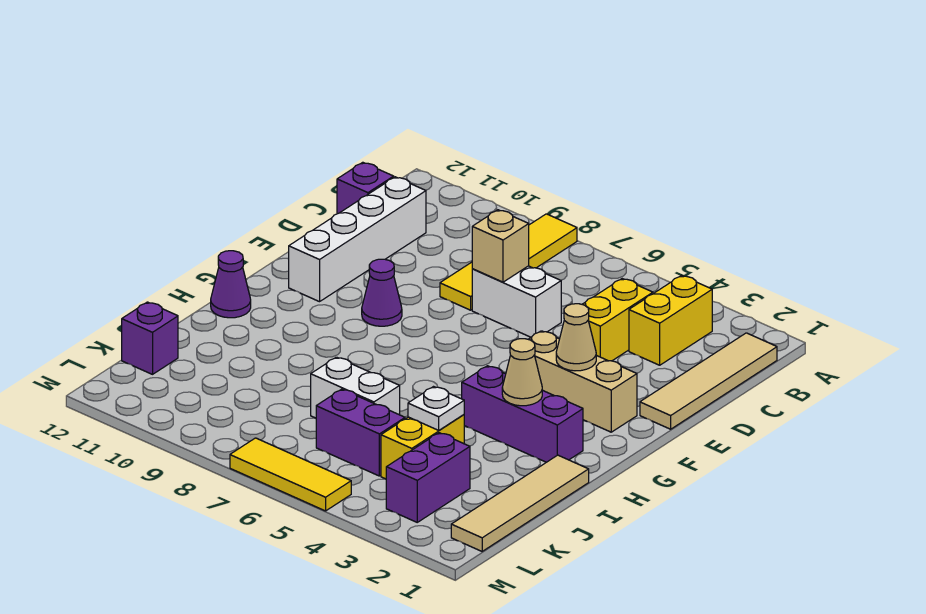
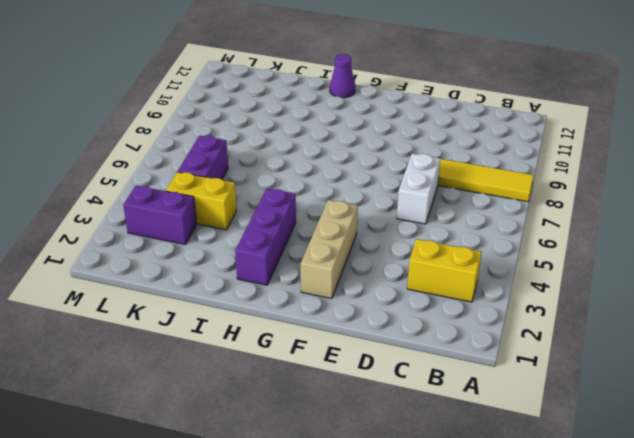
none -> tan tile B1:E1 level 1
none -> yellow brick C4:D4 level 1
none -> white brick C11:F11 level 1

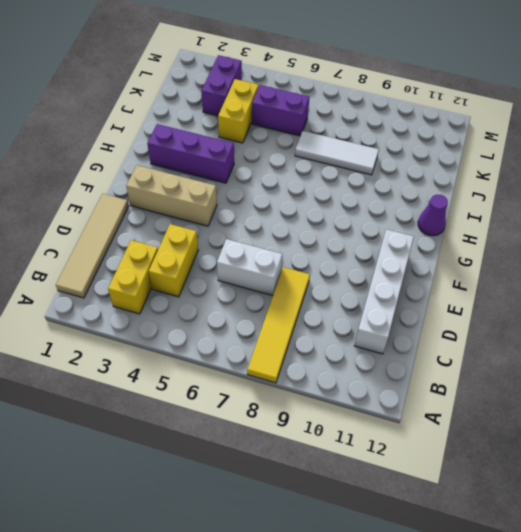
white tile J7:J9 level 1 -> white brick J6:J7 level 1
none -> purple brick C12 level 1
none -> purple cone F9 level 1
none -> tan tile I1:L1 level 1

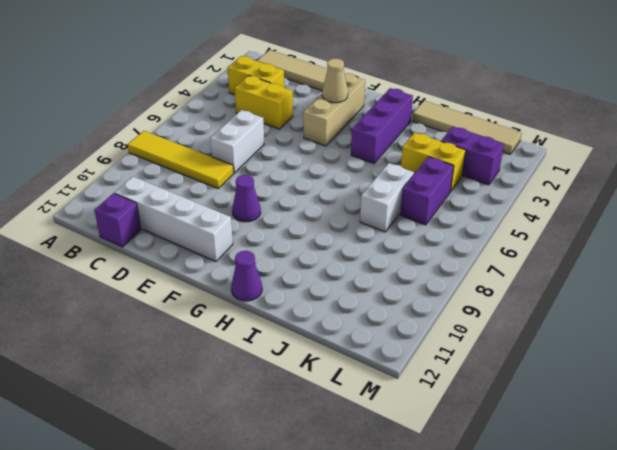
none -> purple brick K12 level 1
none -> yellow tile M5:M7 level 1
none -> tan brick D7 level 2

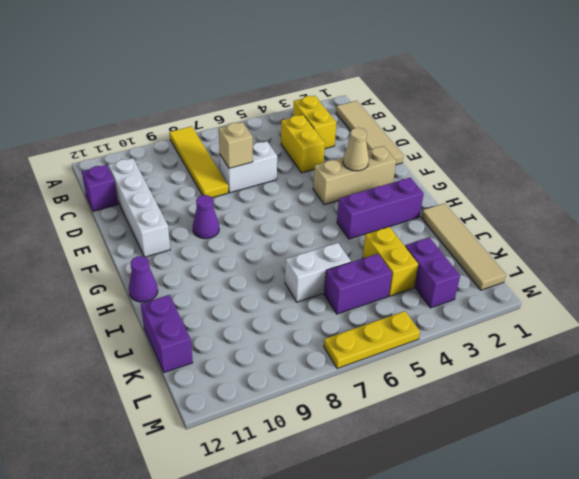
purple brick J12:K12 level 1 -> purple brick K12 level 1
yellow plate M5:M7 level 1 -> yellow tile M5:M7 level 1
none -> tan cone H3 level 2
none -> white plate J4 level 2

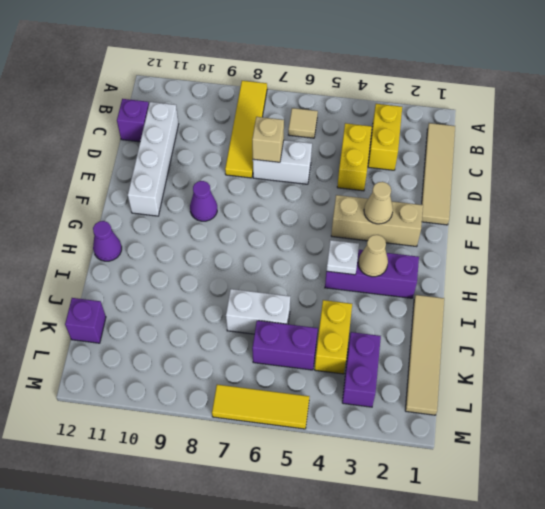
tan tile B6 level 1 -> none
white plate H4 level 2 -> white plate J4 level 2

